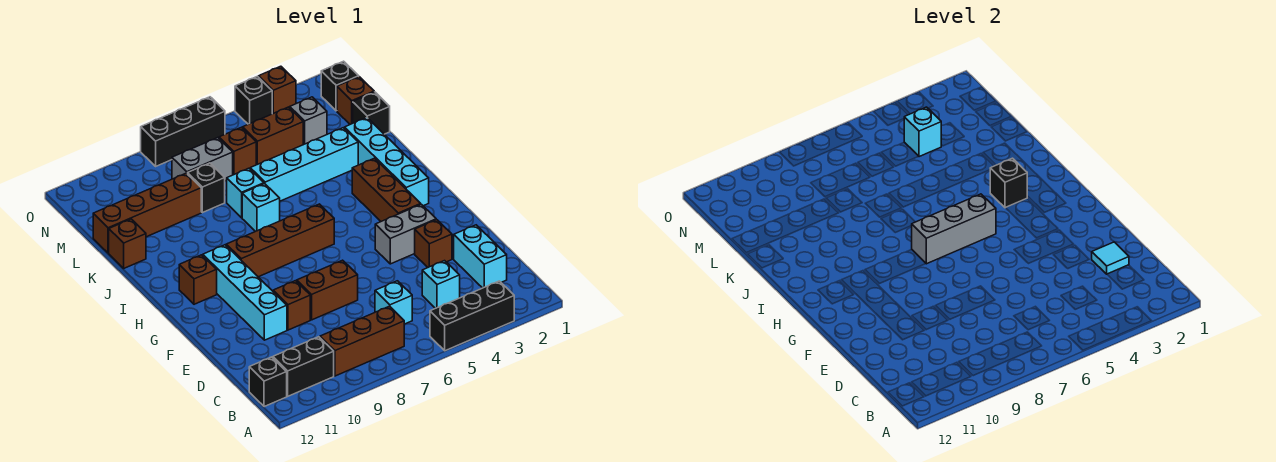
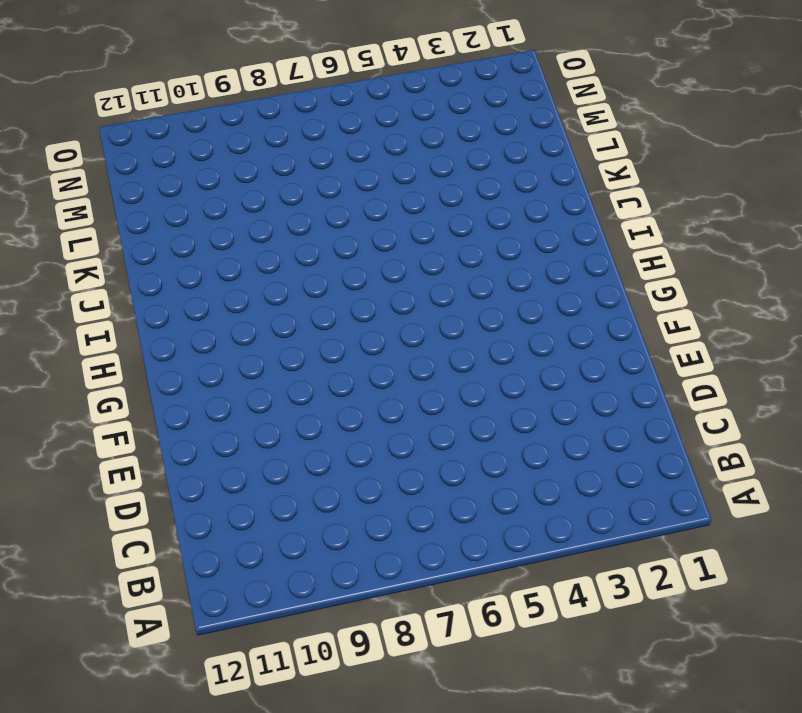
none -> black brick A3:A5 level 1
none -> brown brick B7:B9 level 1
none -> black brick B10:B11 level 1
none -> black brick B12 level 1

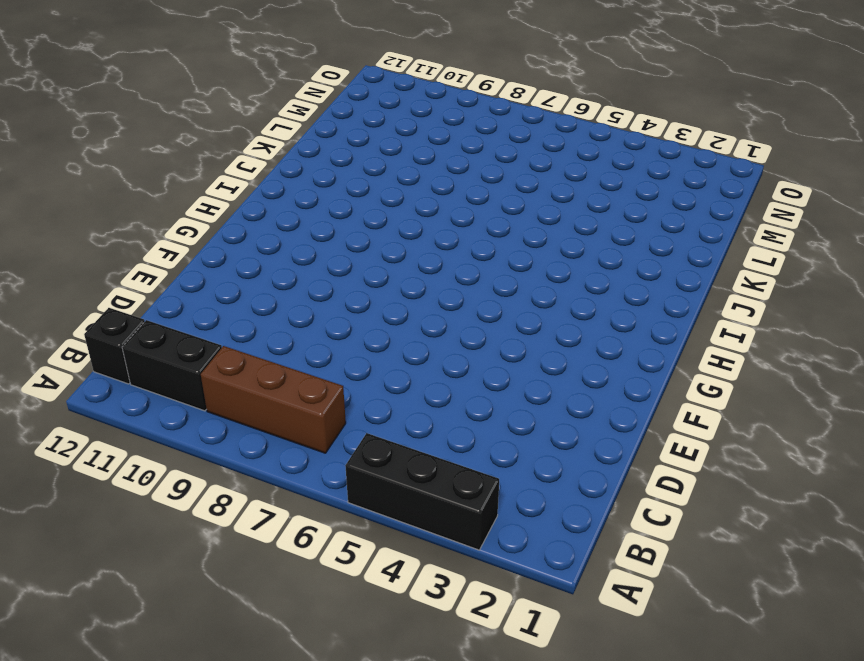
none -> cyan brick C2:D2 level 1
none -> cyan brick C4 level 1
none -> cyan brick C6 level 1
none -> brown brick E3 level 1

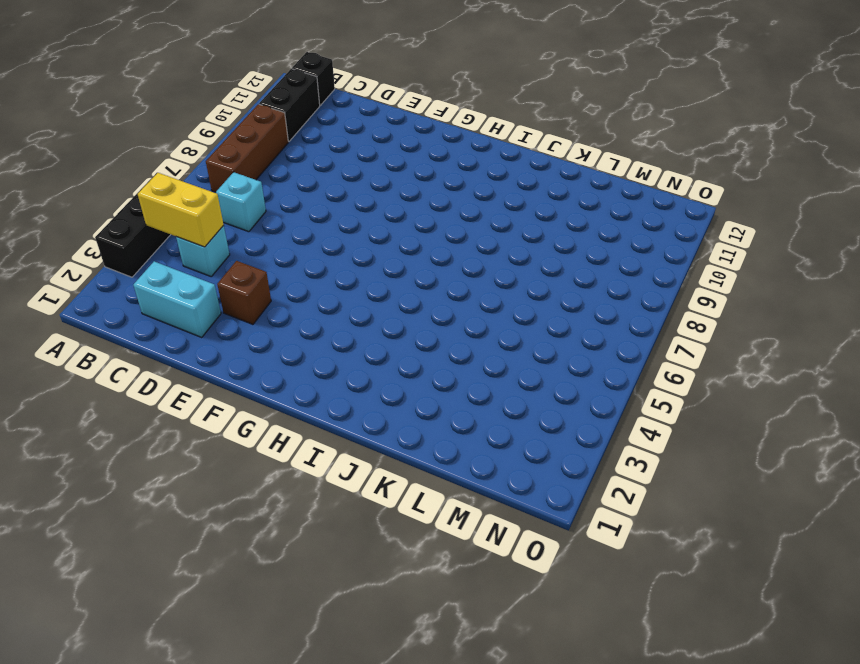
yellow brick B4:C4 level 2 -> none
none -> brown brick E7:E8 level 1
none -> brown brick E9 level 1
none -> cyan brick E10:H10 level 1
none -> grey brick F3:F4 level 1

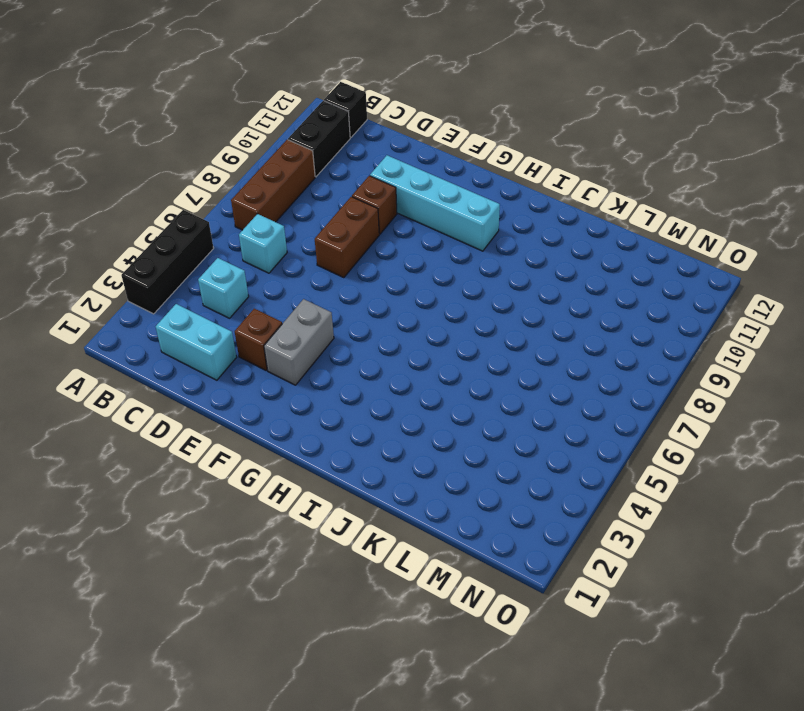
none -> brown brick G3:I3 level 1
none -> cyan brick H2:K2 level 1
none -> brown brick H6:H9 level 1
none -> brown brick H11 level 1

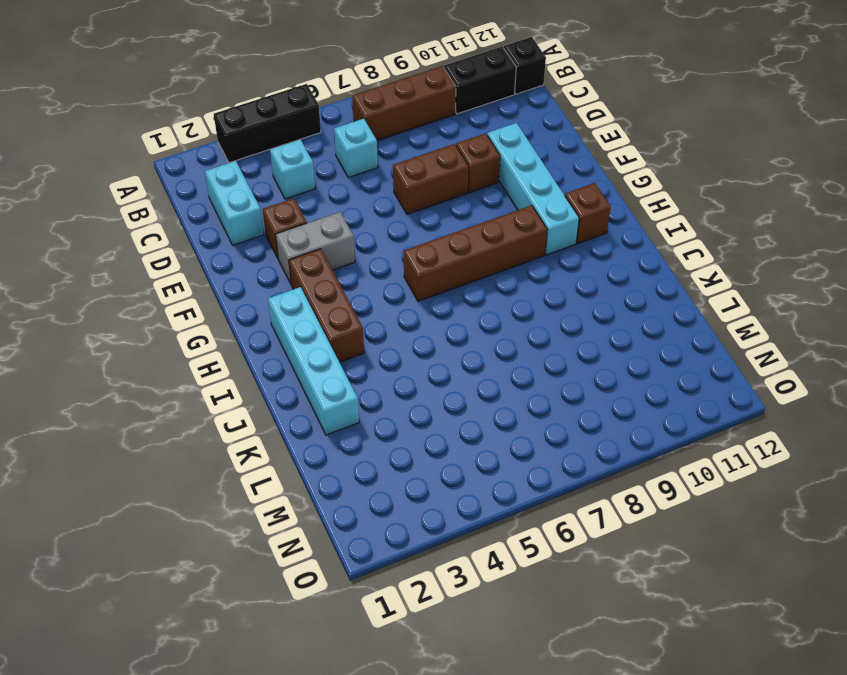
none -> cyan brick J7 level 1
none -> cyan brick K3:K6 level 1
none -> cyan brick K7 level 1
none -> brown brick K12 level 1

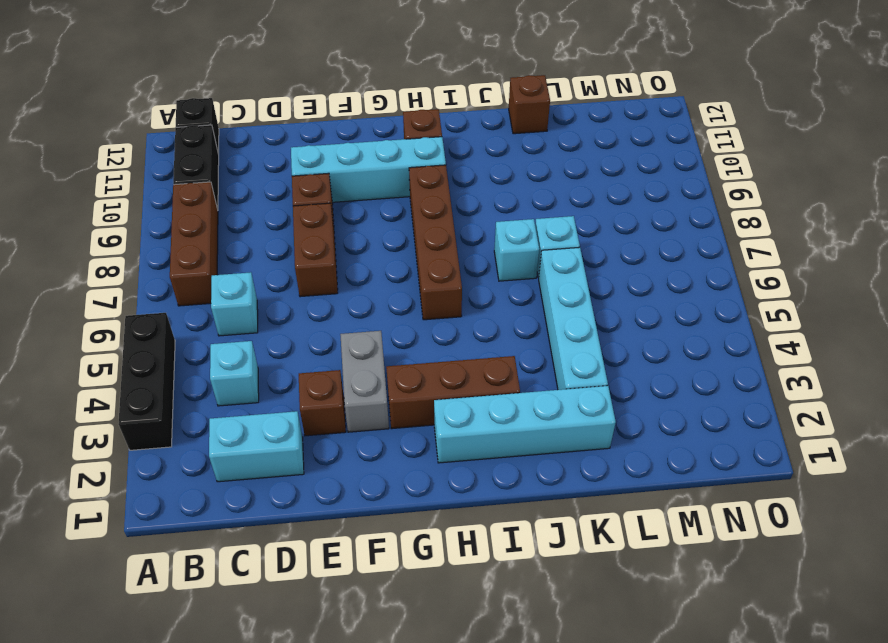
none -> black brick L1 level 1
none -> black brick L8 level 1
none -> brown brick L9:L12 level 1
none -> brown brick M1 level 1

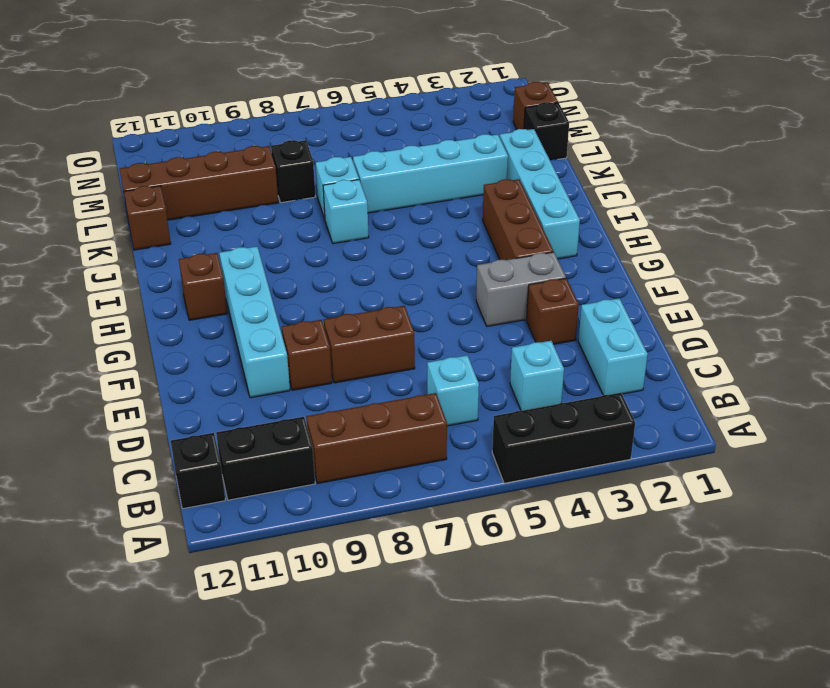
none -> brown brick H6:H9 level 1
none -> grey brick M3 level 1
none -> brown brick M4:M5 level 1
none -> brown brick M6 level 1

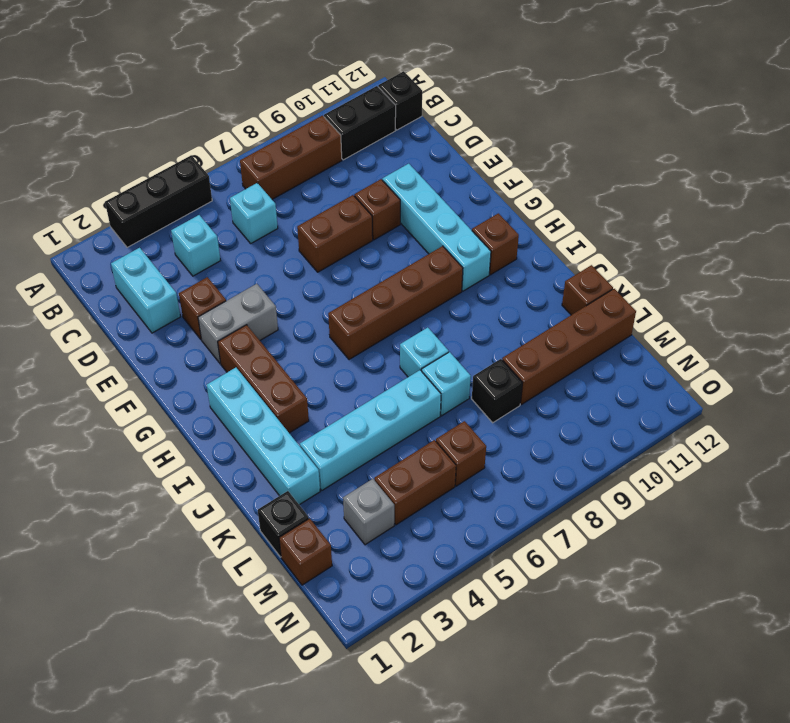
none -> grey brick M7:M8 level 1
none -> black brick N1 level 1
none -> brown brick O3 level 1
none -> black brick O4 level 1

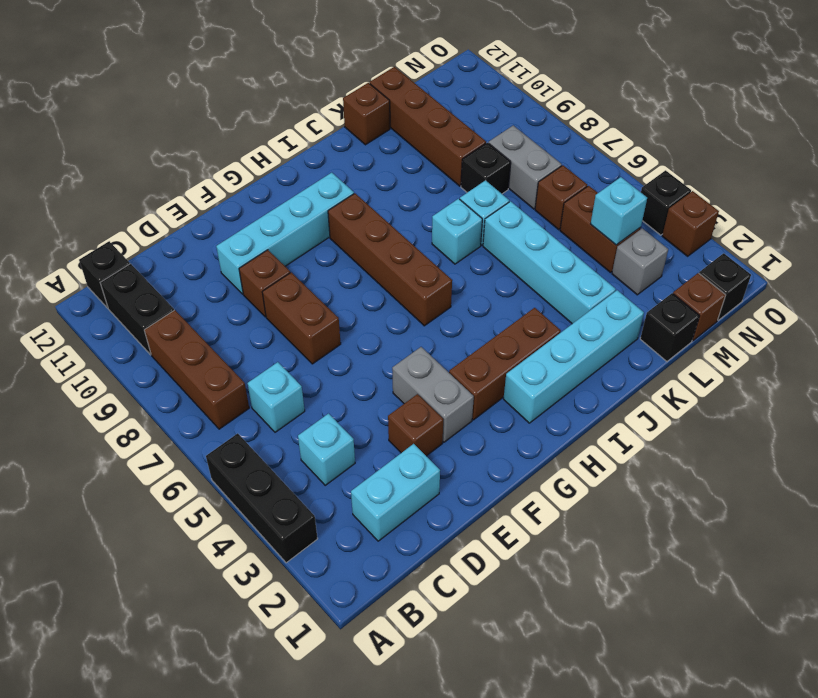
none -> brown brick H11 level 1
none -> black brick O6:O8 level 1
none -> cyan tile D2 level 2
none -> grey brick H5:H7 level 2

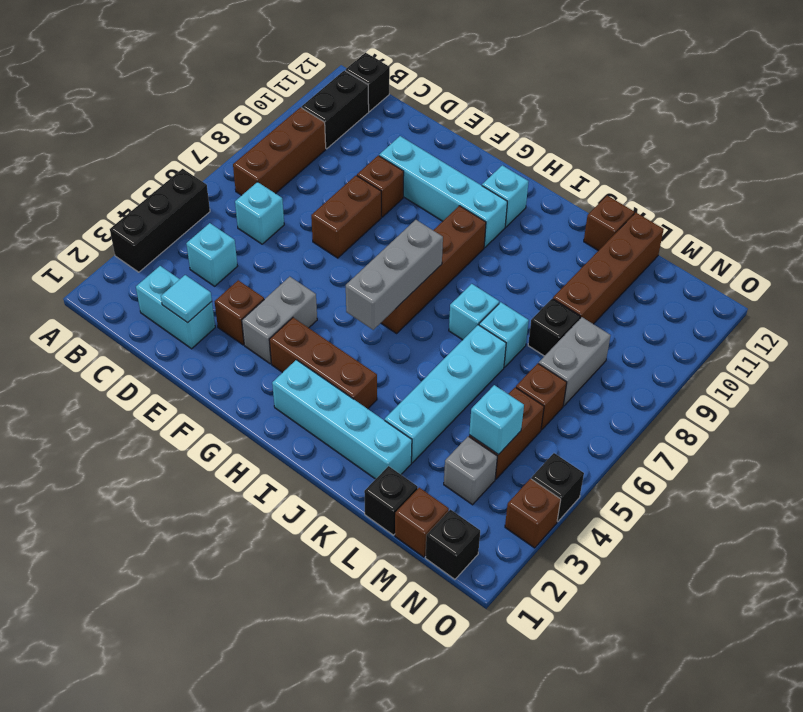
cyan brick H11 level 1 -> brown brick H11 level 1
none -> black brick O6:O8 level 1
none -> black brick I3 level 2

